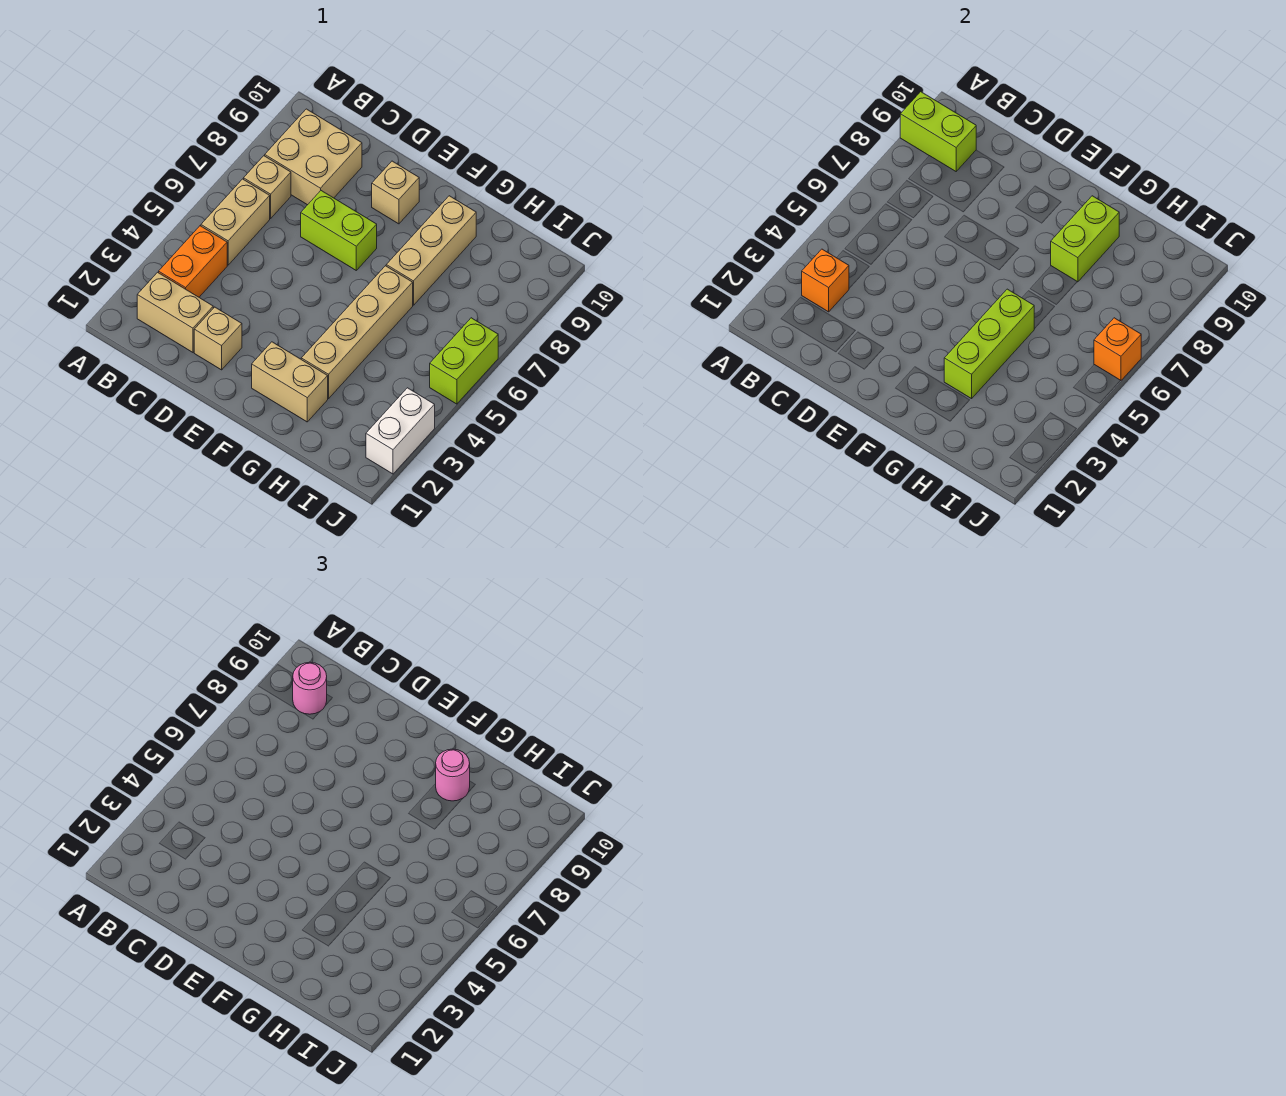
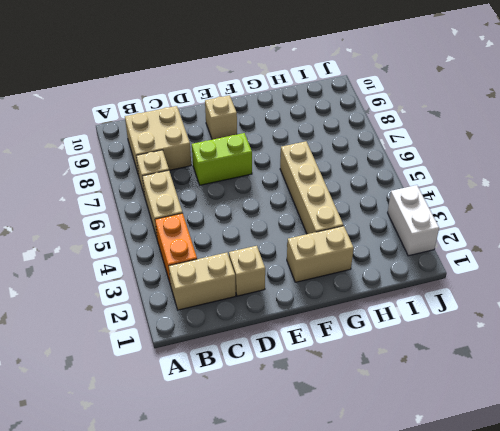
none -> tan brick G7:G9 level 1
none -> lime brick J5:J6 level 1
none -> lime brick A9:B9 level 2

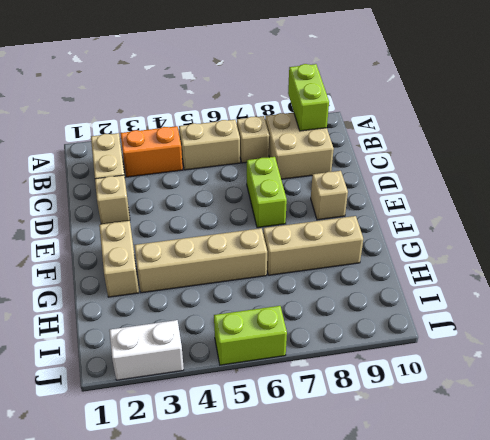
none -> orange brick B3 level 2
none -> lime brick G3:G5 level 2
none -> lime brick G8:G9 level 2

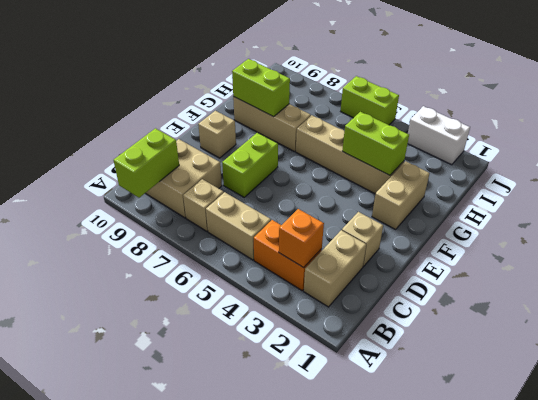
lime brick G3:G4 level 2 -> lime brick G3:G5 level 2
none -> orange brick J6 level 2
none -> pink round brick B9 level 3
none -> pink round brick G9 level 3

